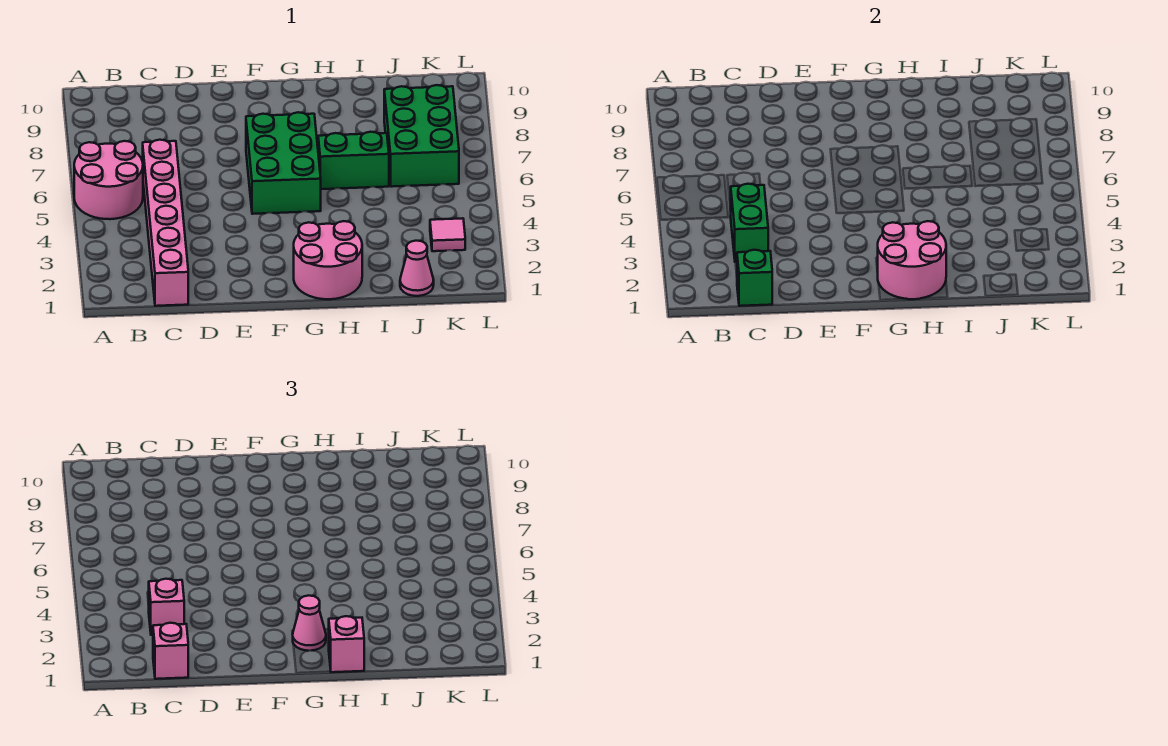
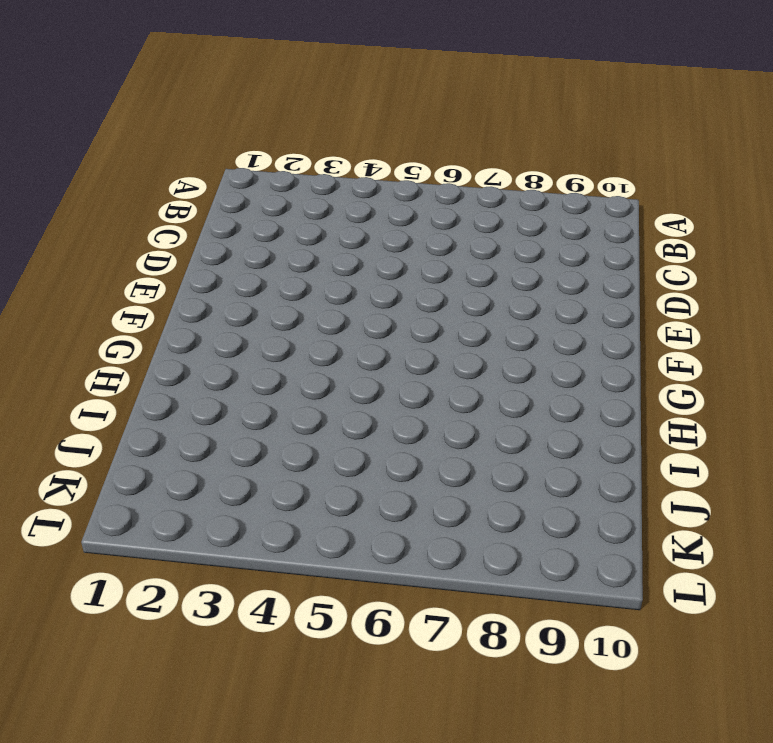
none -> pink round brick A5:B6 level 1
none -> pink brick C1:C6 level 1
none -> green brick F5:G7 level 1

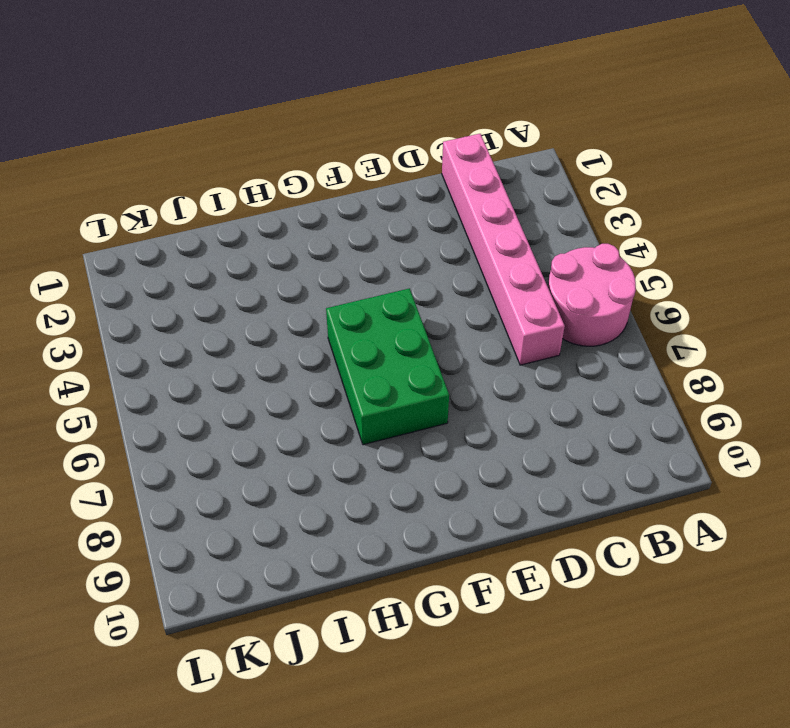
none -> pink round brick G1:H2 level 1
none -> green brick H6:I6 level 1
none -> pink cone J1 level 1

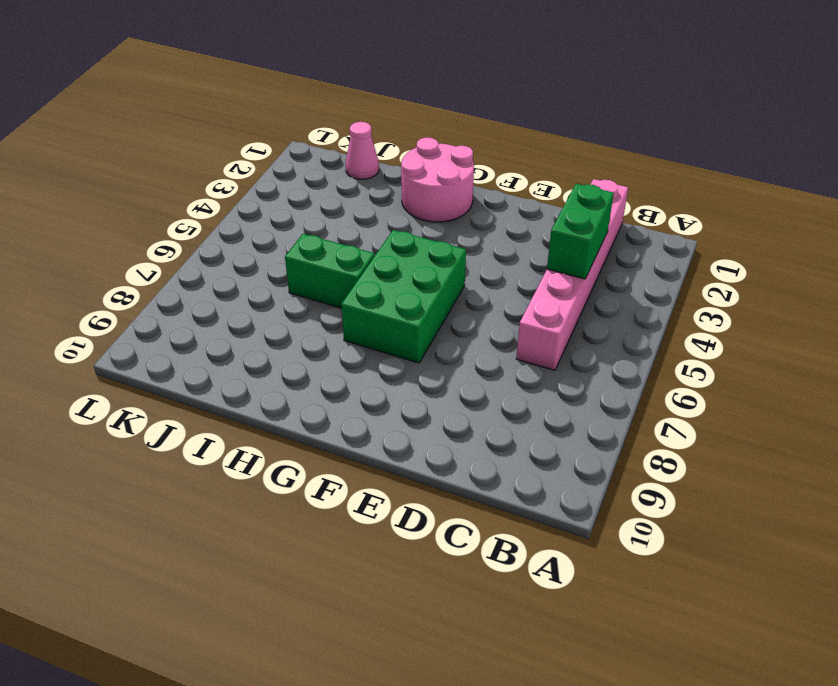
none -> pink round brick A5:B6 level 1
none -> green brick J6:K8 level 1
none -> pink tile K3 level 1

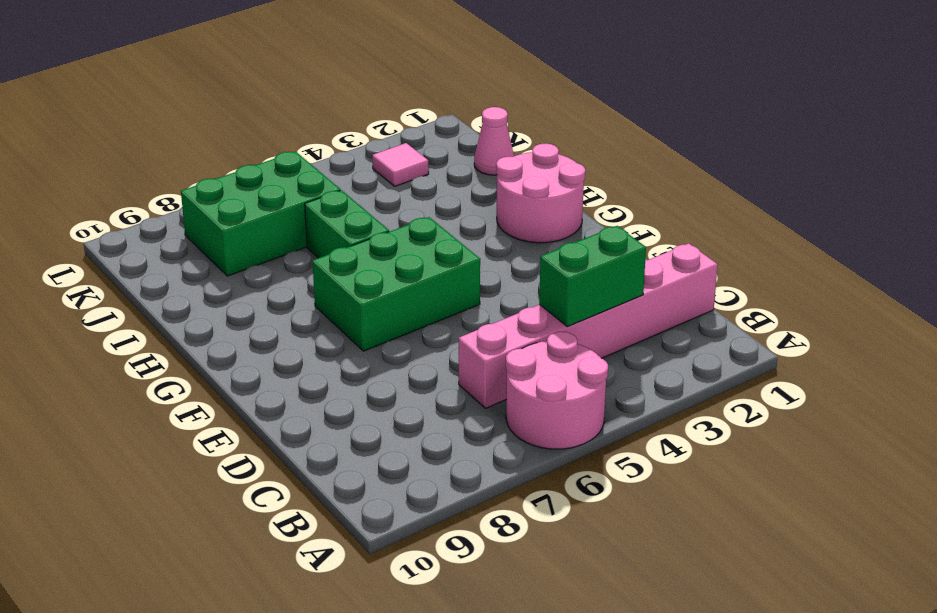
none -> green brick C1 level 2
none -> pink round brick G1:H2 level 2
none -> pink brick C1 level 3

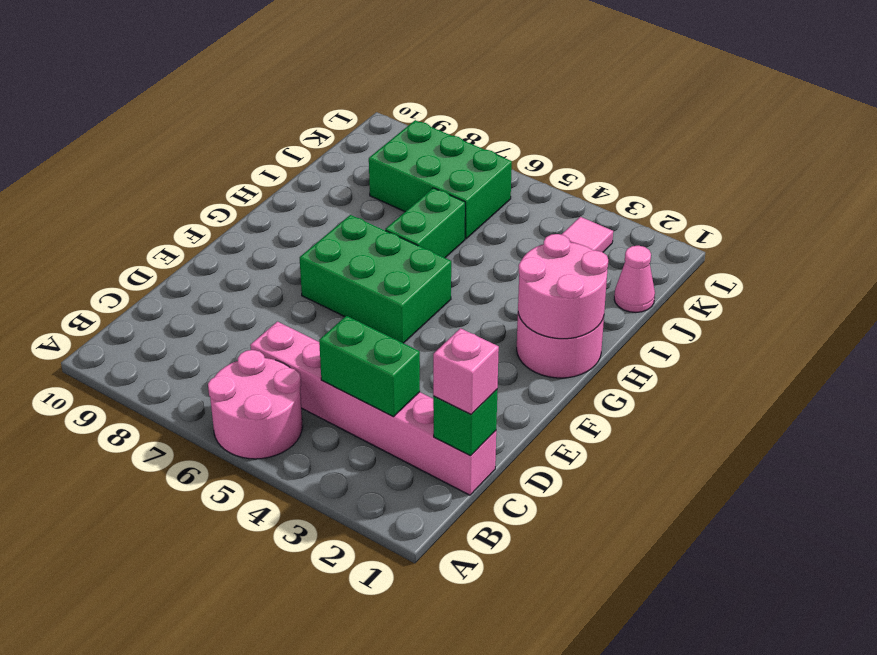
none -> pink brick C3 level 3
none -> pink cone G2 level 3
none -> pink brick H1 level 3

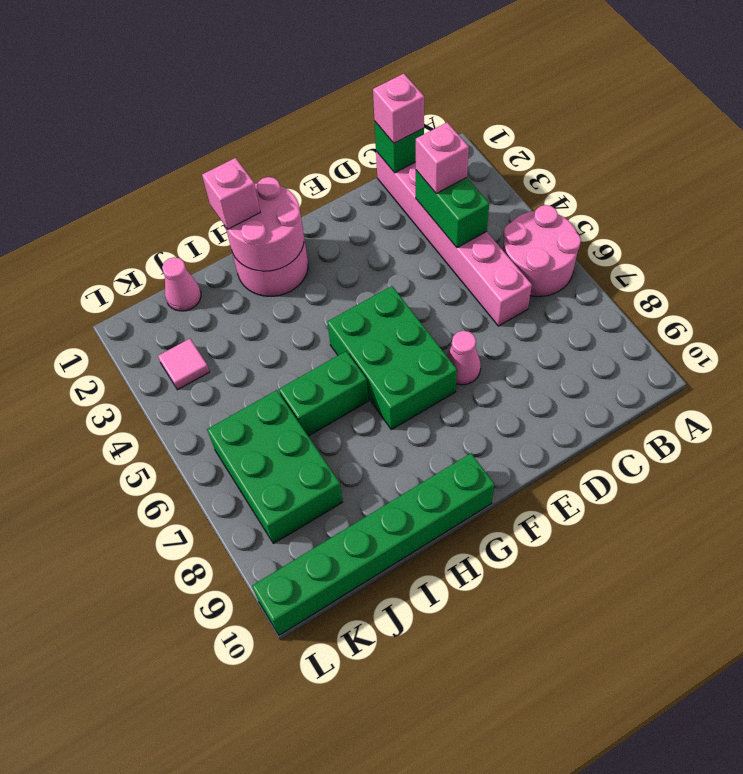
pink cone E7 level 1 -> pink cone G2 level 3
green brick G10:L10 level 1 -> none

